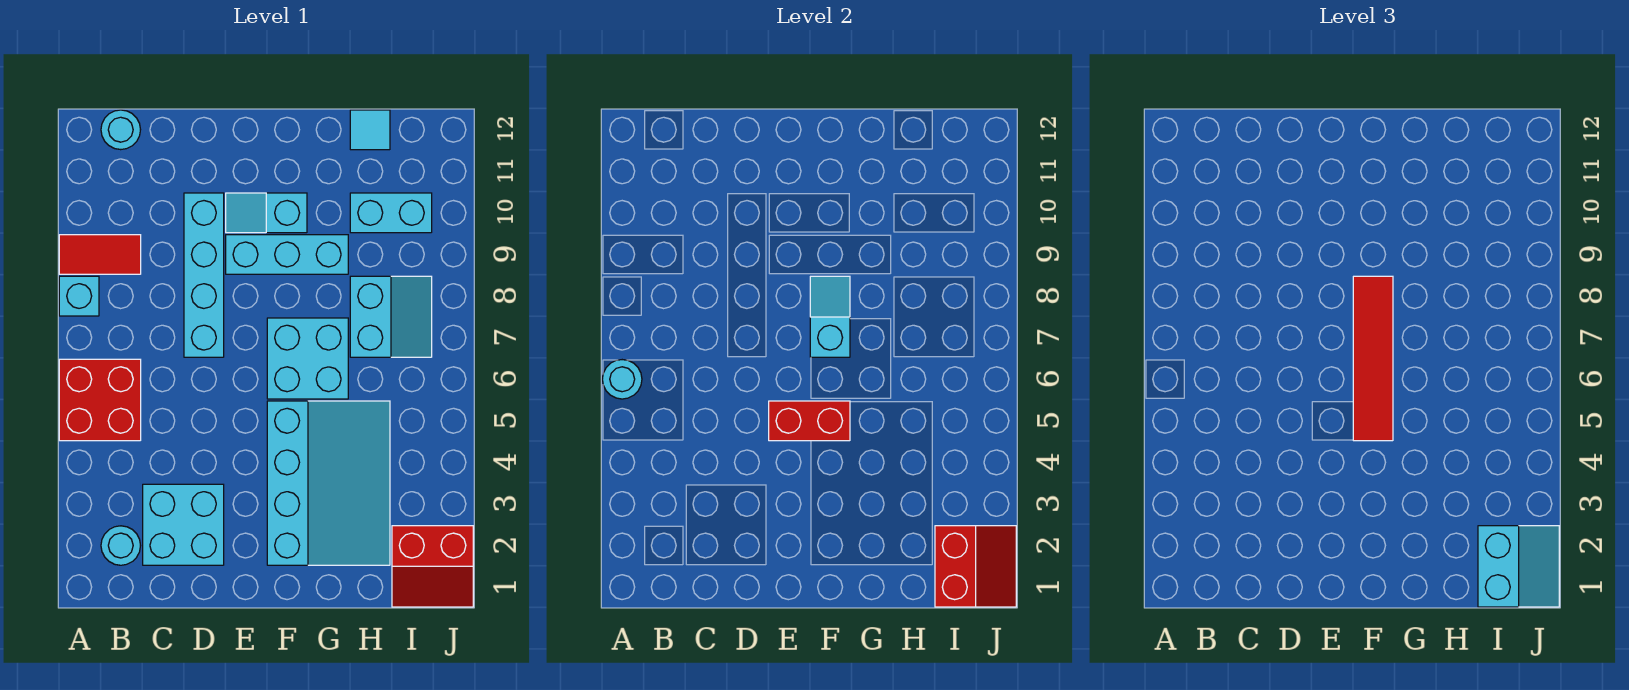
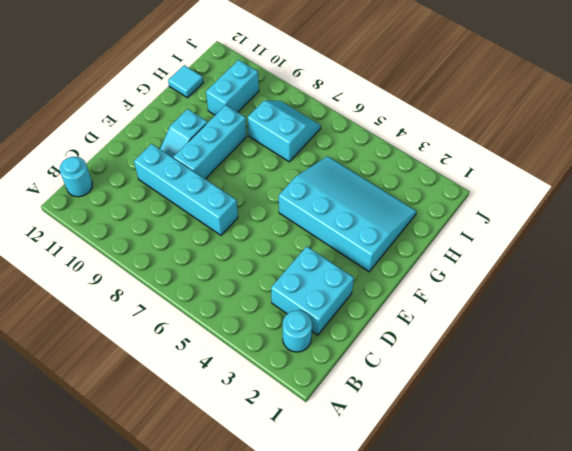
none -> red brick A5:B6 level 1
none -> cyan brick A8 level 1
none -> red tile A9:B9 level 1

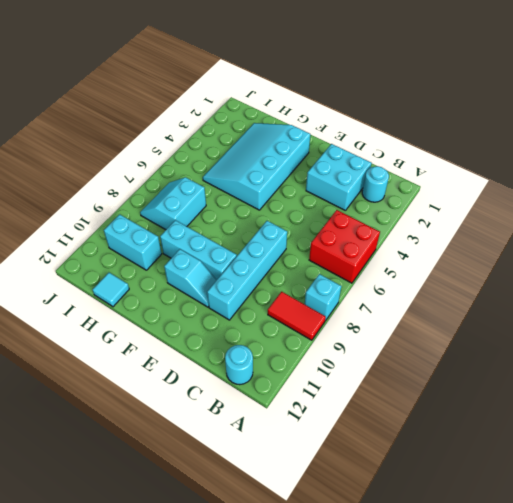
none -> cyan brick F6:G7 level 1
none -> red slope I1:J2 level 1 top 2
none -> cyan round brick A6 level 2

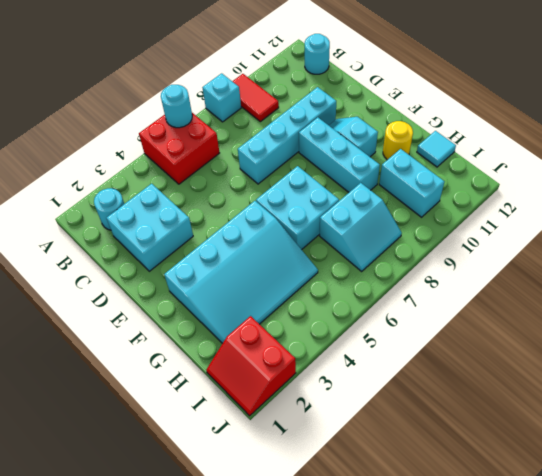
yellow round brick G11 level 1 -> none
none -> red brick E5:F5 level 2
none -> cyan slope F7:F8 level 2 top 7
none -> red slope I1:J2 level 2 top I

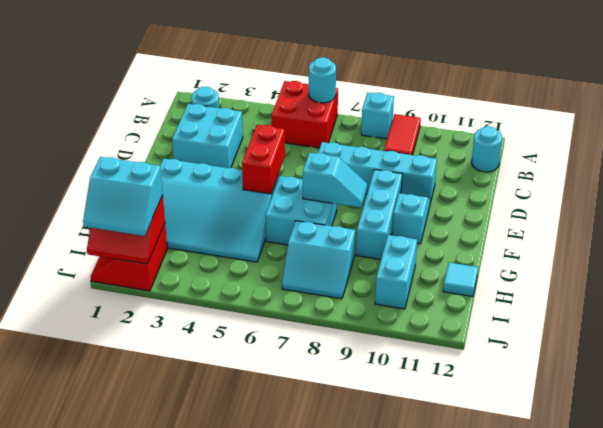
none -> red tile F5:F8 level 3

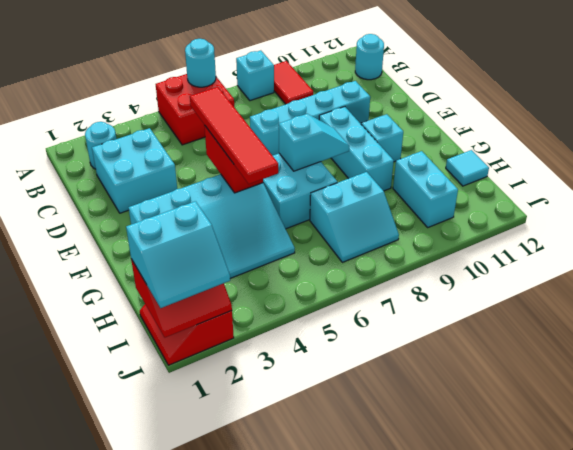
red tile D5:G5 level 3 -> red tile F5:F8 level 3

